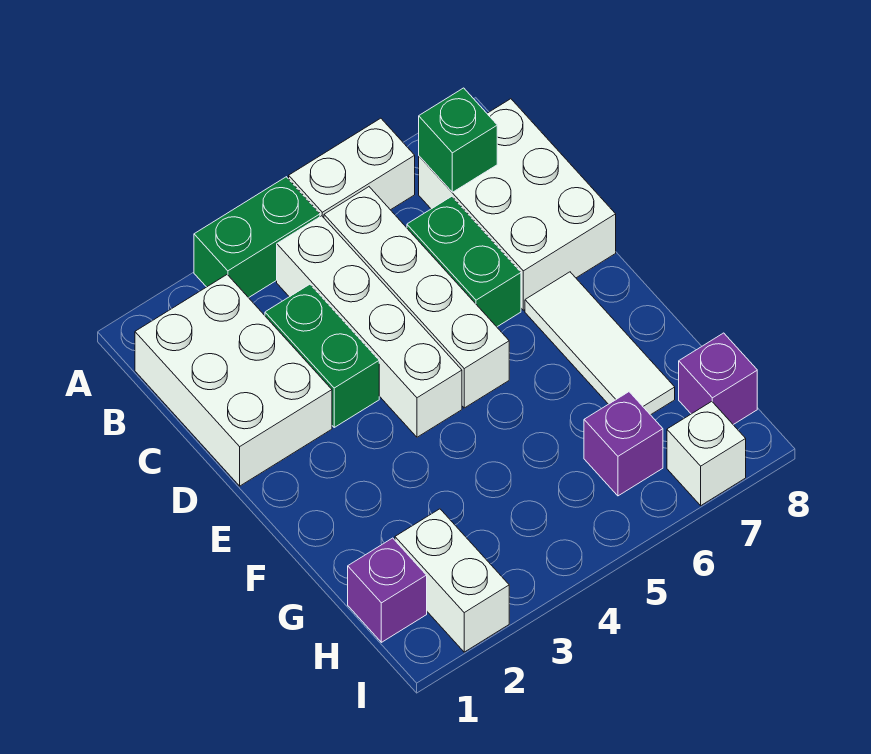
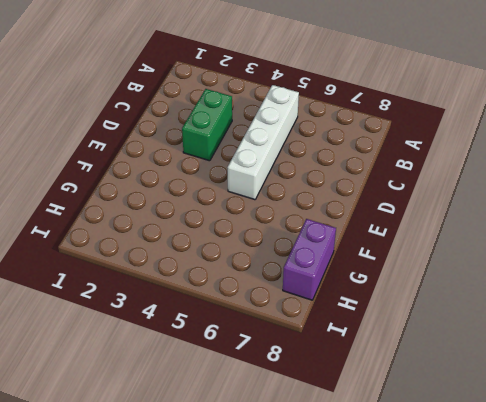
purple brick G8:H8 level 1 -> purple brick H8 level 1
none -> green brick A3:A4 level 1
none -> white brick A5:A6 level 1
none -> white brick B1:D2 level 1

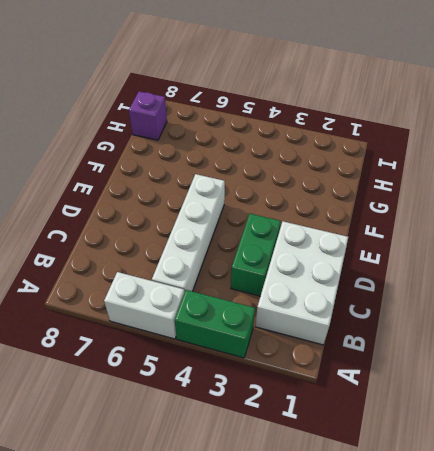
none -> white brick B4:E4 level 1
none -> white brick B7:D8 level 1
none -> green brick C6:D6 level 1

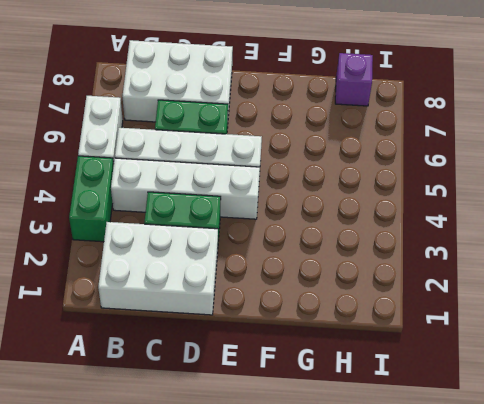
none -> white tile E7:G7 level 1
none -> purple brick H1 level 1
none -> white brick H2:I2 level 1

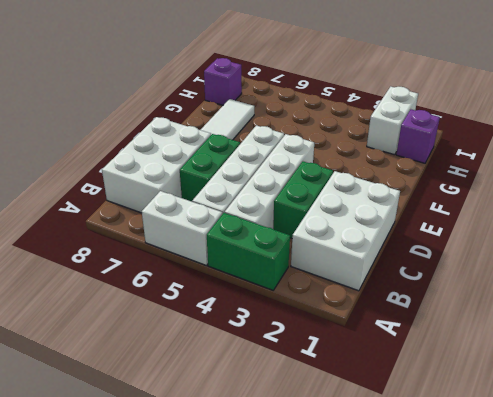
none -> purple brick H6 level 1
none -> white brick I7 level 1
none -> green brick B7 level 2

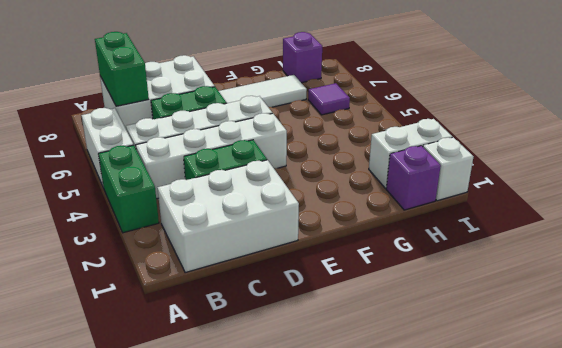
green brick B7:B8 level 2 -> green brick B7 level 2
purple tile H6 level 1 -> purple brick H6 level 1
white brick I1 level 1 -> white brick I7 level 1

